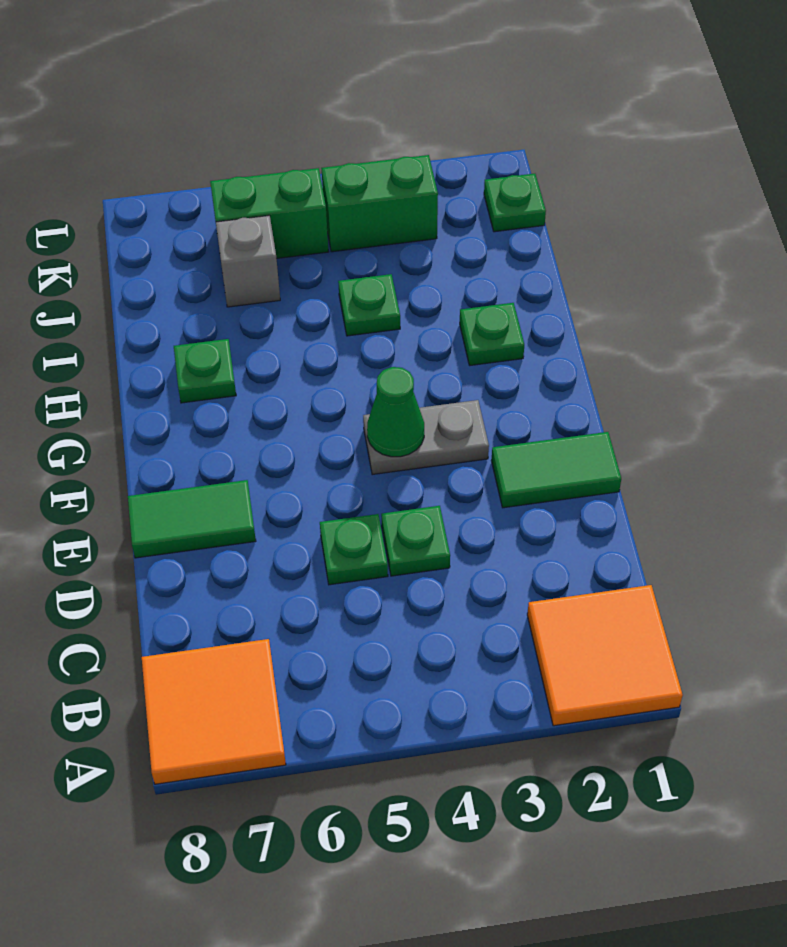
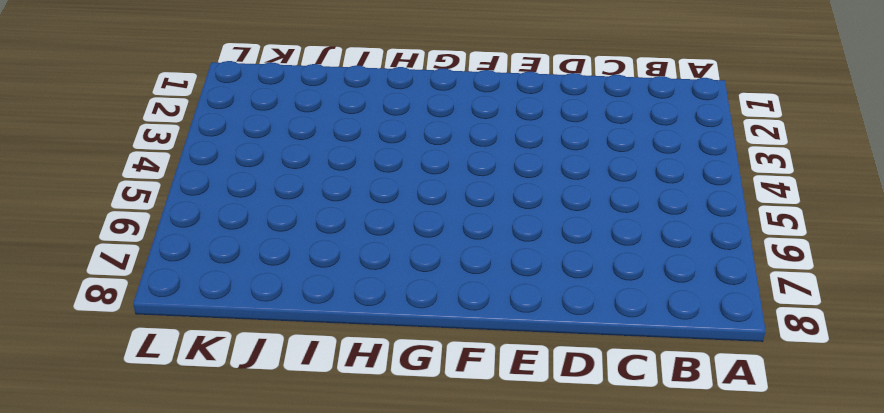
none -> orange tile A1:B2 level 1
none -> orange tile A7:B8 level 1
none -> green plate D4 level 1

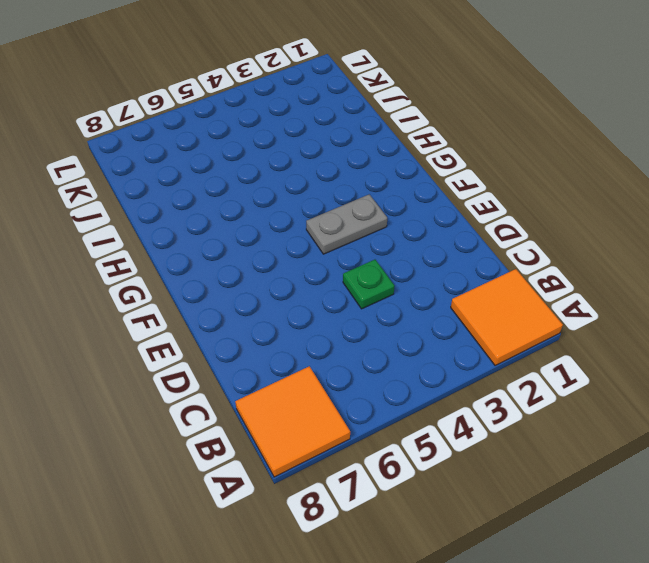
none -> green plate D5 level 1
none -> green tile E1:E2 level 1
none -> green tile E7:E8 level 1

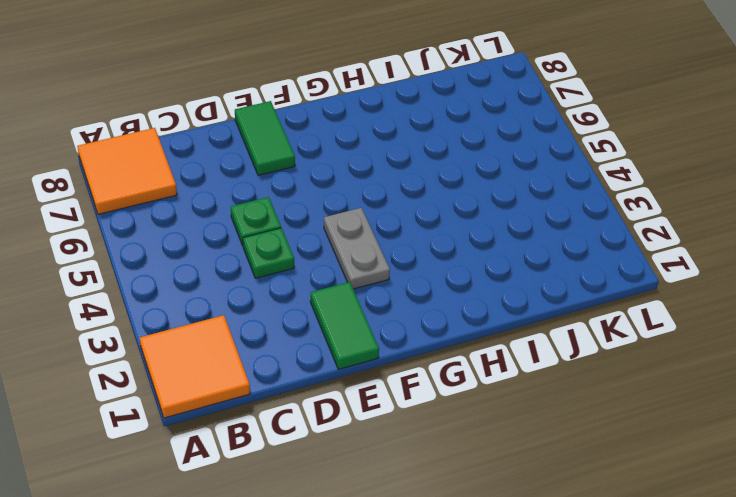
none -> green plate H2 level 1
none -> green plate H7 level 1
none -> green plate I4 level 1

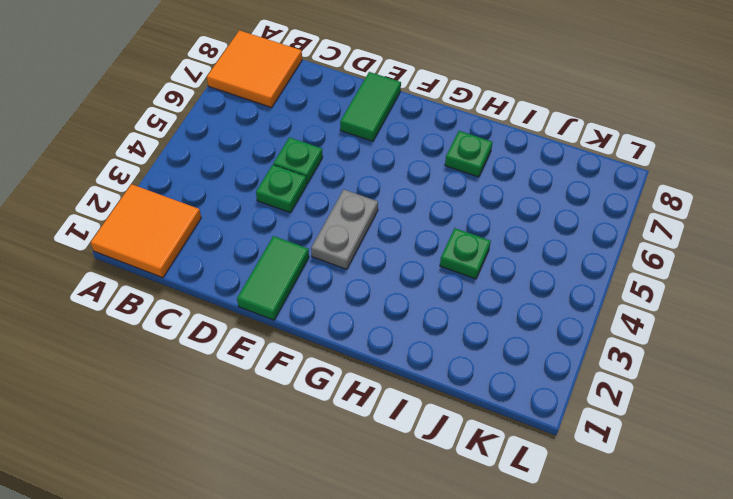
none -> green plate H2 level 1
none -> grey brick J6 level 1
none -> green plate K1 level 1

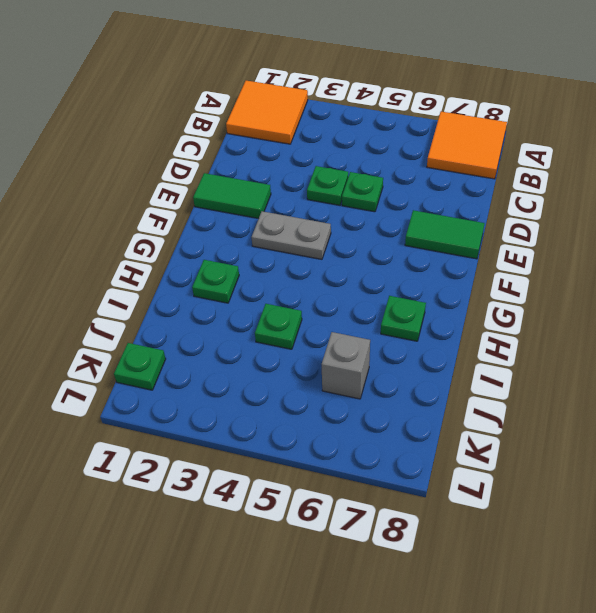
none -> green brick K3:K4 level 1
none -> green brick K5:K6 level 1
none -> green cone F4 level 2

